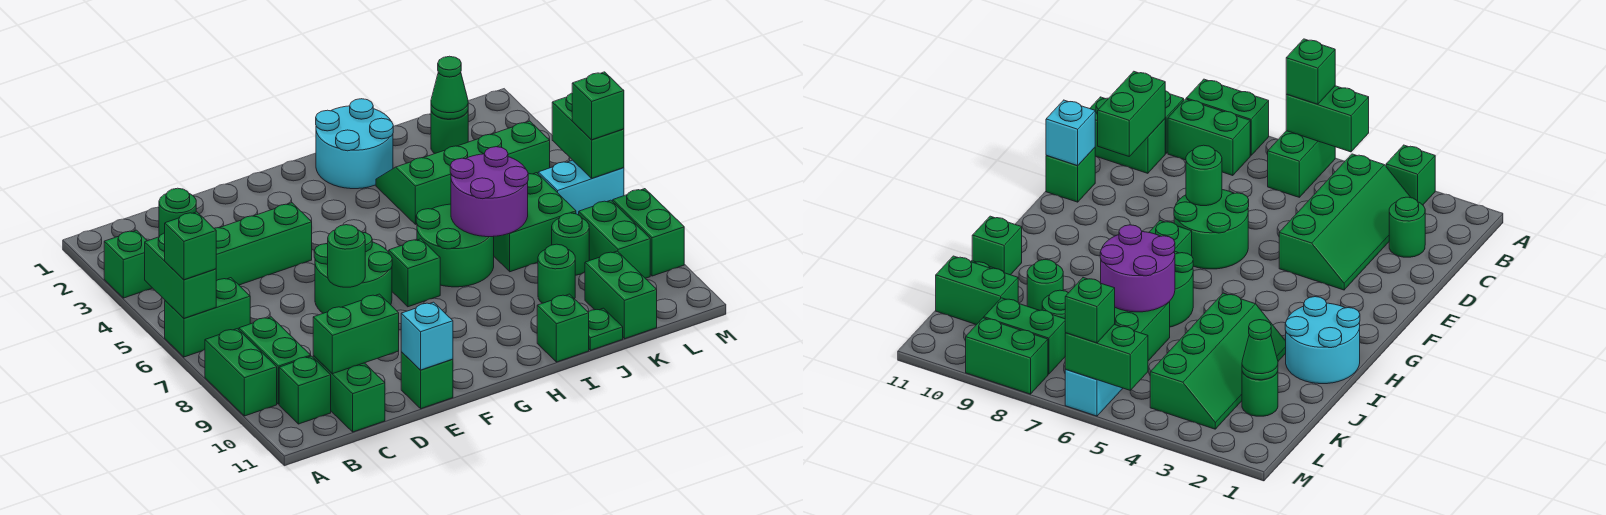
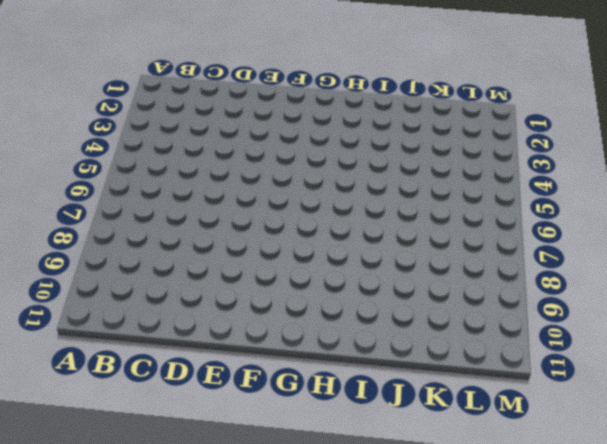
none -> green brick A3 level 1
none -> green brick A6:B6 level 1
none -> green brick A8:A9 level 1
none -> green slope B3:E4 level 1 top 4

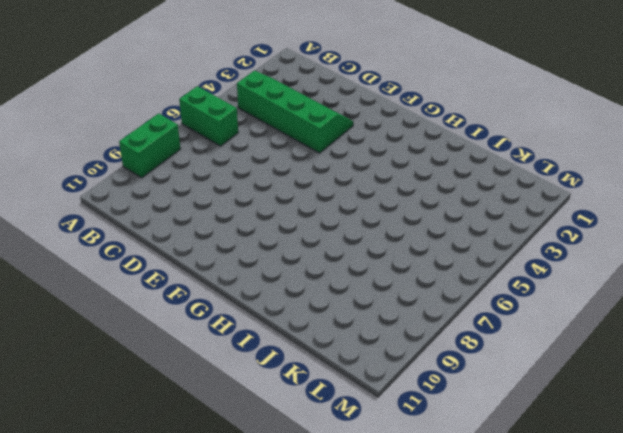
none -> green brick A3 level 1
none -> green brick B8:B9 level 1
none -> green brick B10 level 1
none -> green round brick C2 level 1

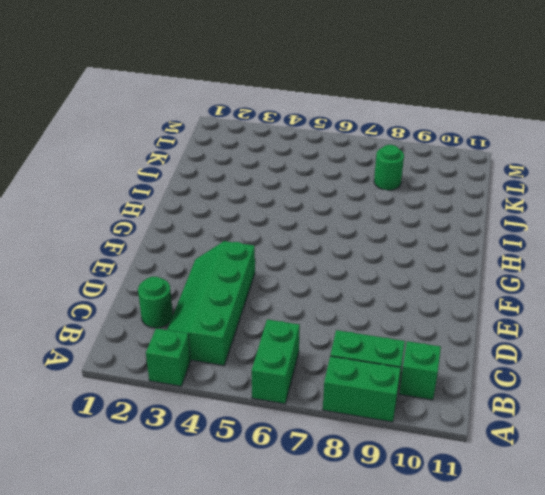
none -> green brick C10:C11 level 1
none -> green round brick E6:F7 level 1
none -> green brick E11 level 1
none -> green brick G7 level 1

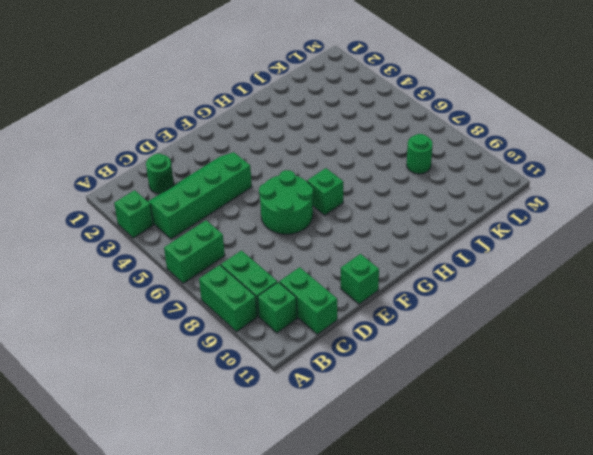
none -> cyan round brick H1:I2 level 1
none -> green round brick H6:I7 level 1
none -> green slope I3:L4 level 1 top 4
none -> green brick I11 level 1

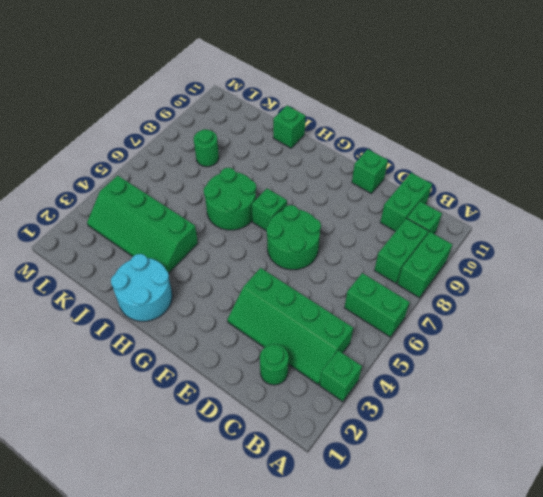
none -> green brick J6:K7 level 1
none -> green round brick J9 level 1
none -> green plate J11 level 1
none -> green round brick K2 level 1

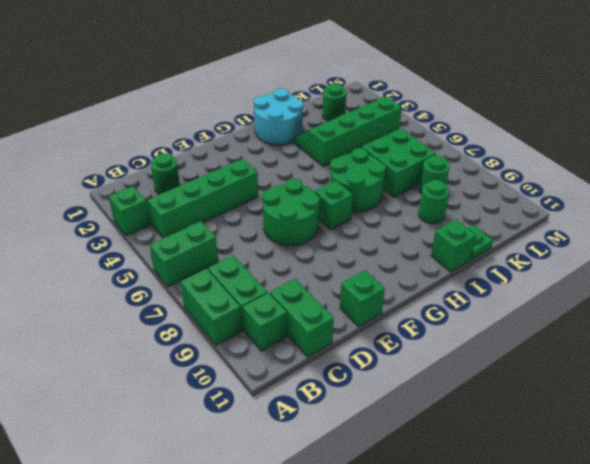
none -> green brick K10:K11 level 1
none -> cyan brick L6:M6 level 1
none -> green brick L8:L9 level 1
none -> green brick M8:M9 level 1

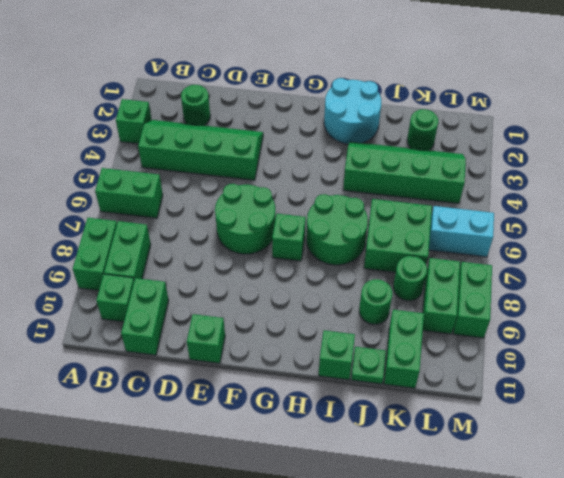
none -> green brick A5:A6 level 2
none -> green brick C10:D10 level 2
none -> green round brick E7 level 2
none -> cyan brick E11 level 2

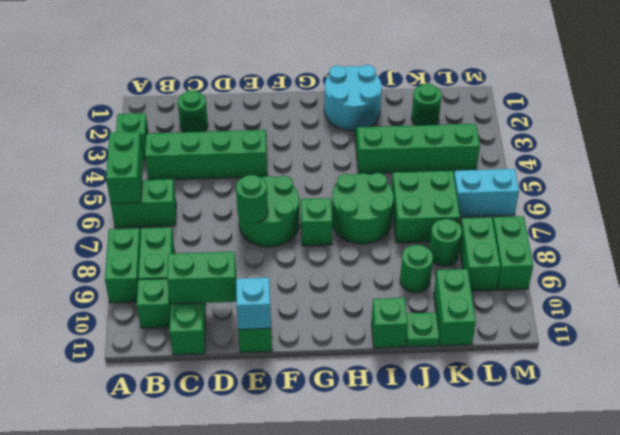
none -> purple round brick I6:J7 level 2
none -> green cone K2 level 2
none -> green brick M5:M6 level 2
none -> green brick A6 level 3

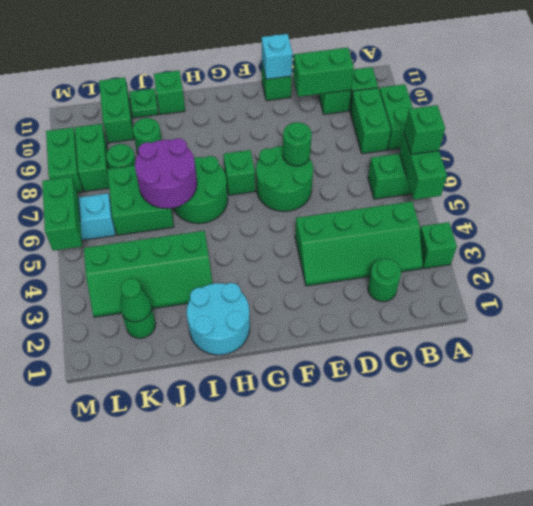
none -> green brick M6 level 3

